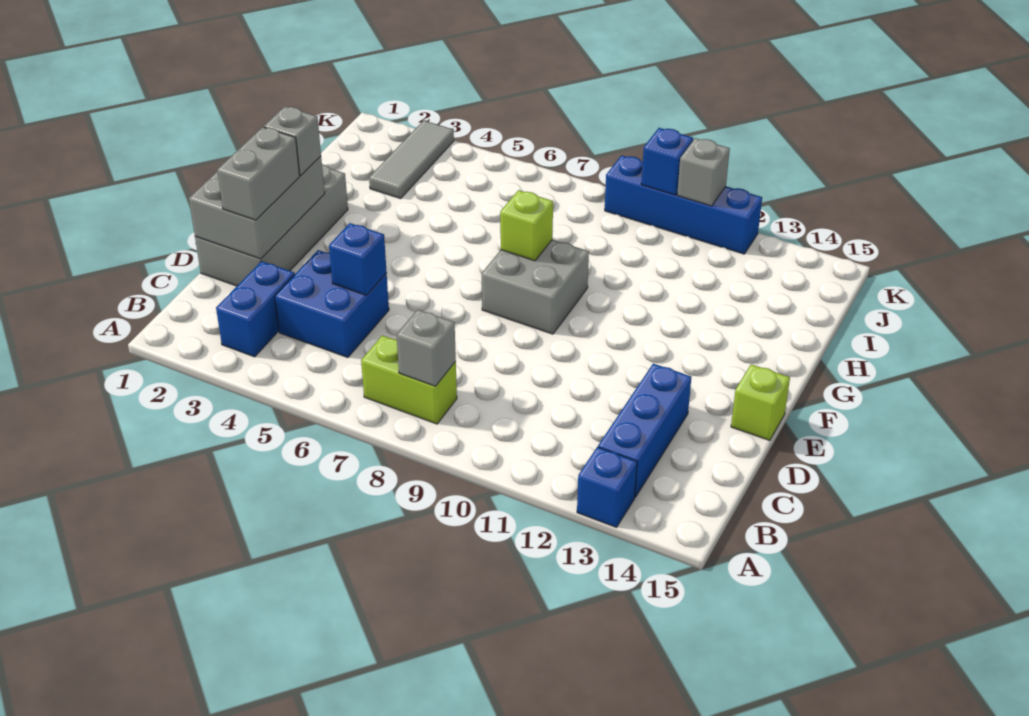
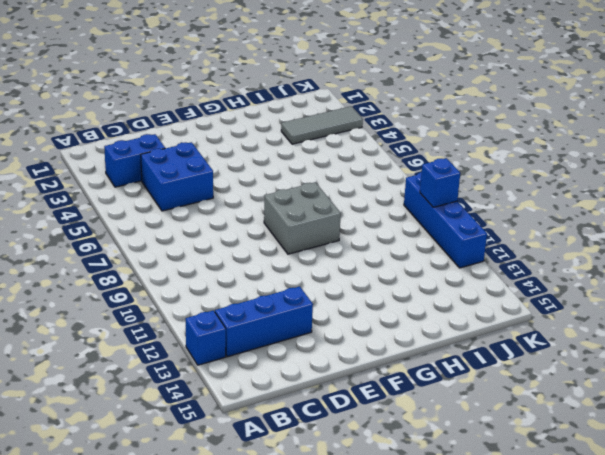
none -> lime brick B7:B8 level 1
none -> grey brick D1:G2 level 1
none -> lime brick E15 level 1

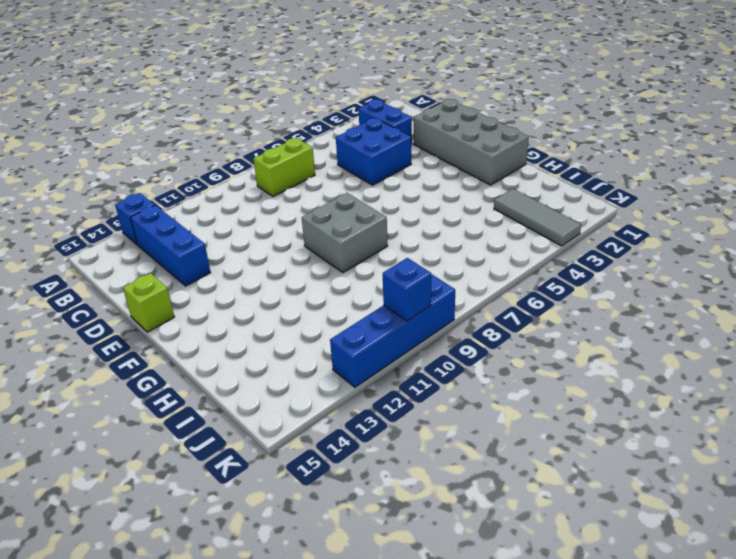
none -> grey brick B8 level 2
none -> grey brick D1:F2 level 2
none -> blue brick D5 level 2

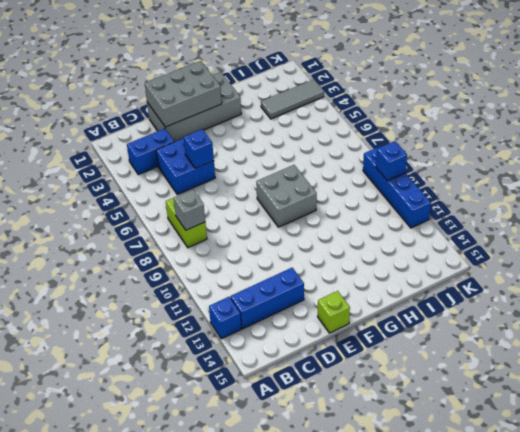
none -> lime brick G8 level 2
none -> grey brick K11 level 2
none -> grey brick D2:E2 level 3

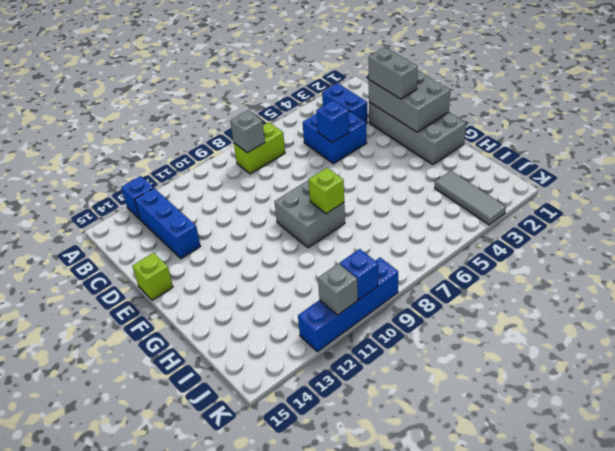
none -> grey brick F2 level 3

